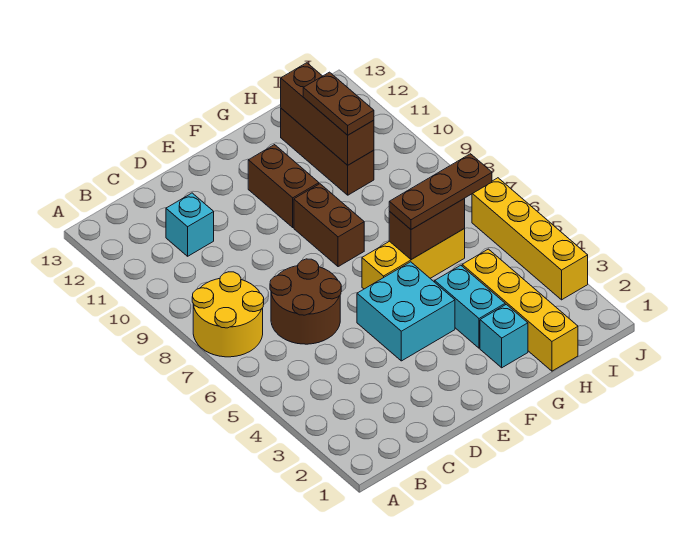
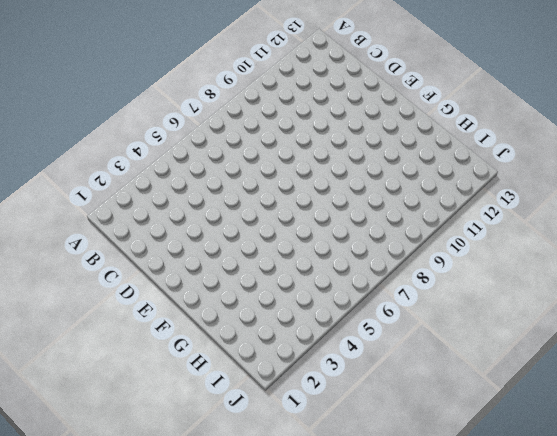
none -> yellow round brick A7:B8 level 1
none -> brown round brick C6:D7 level 1
none -> cyan brick C11 level 1

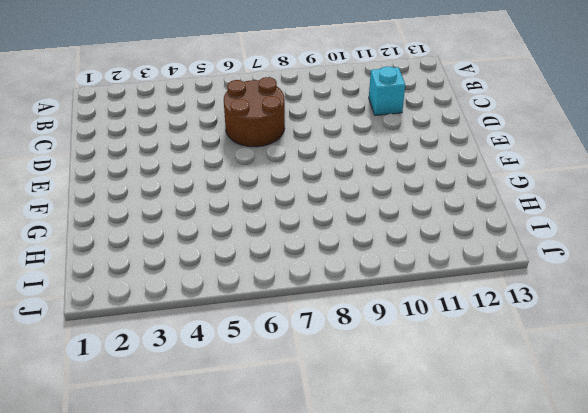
none -> yellow round brick A7:B8 level 1
none -> cyan brick E4:F5 level 1
none -> yellow brick F6:H6 level 1

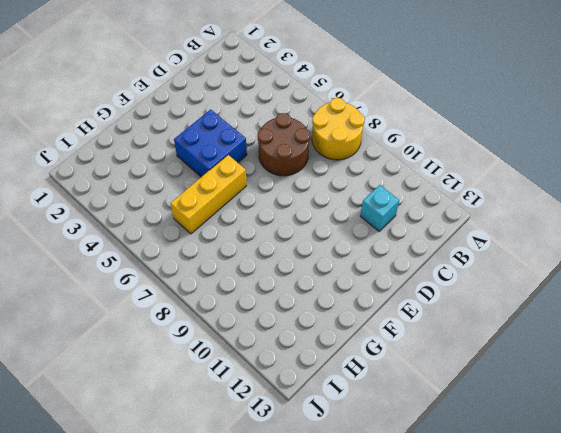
blue brick E4:F5 level 1 -> cyan brick E4:F5 level 1
none -> brown brick F8:F9 level 1
none -> brown brick F10:F11 level 1
none -> cyan brick G2 level 1

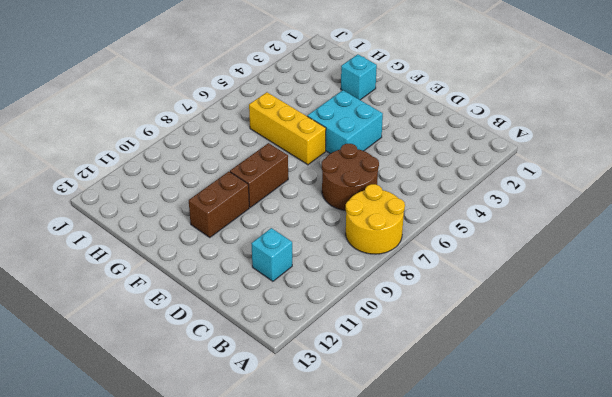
none -> cyan brick G3:G4 level 1
none -> yellow brick H1:H4 level 1
none -> brown brick H10:H12 level 1

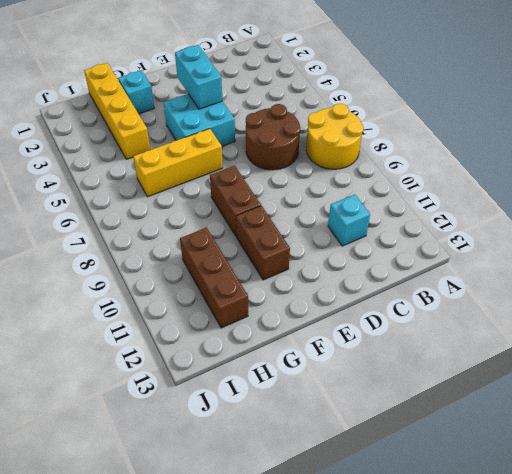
cyan brick E3:E4 level 2 -> cyan brick G3:G4 level 1
none -> yellow brick J3:J6 level 1
none -> brown brick G6:H6 level 2
none -> brown brick H10:H12 level 2

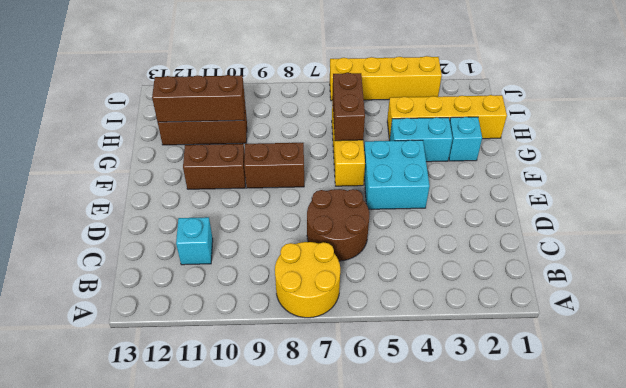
none -> brown plate G6:I6 level 3
none -> brown plate H10:H11 level 3

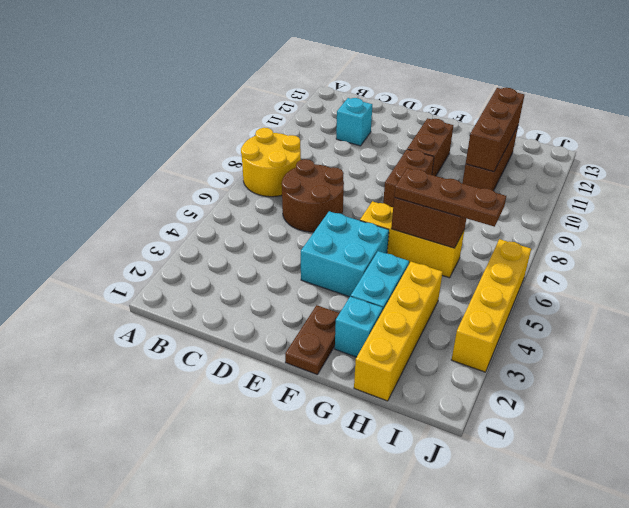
brown plate F1:F2 level 1 -> brown plate H10:H11 level 3

